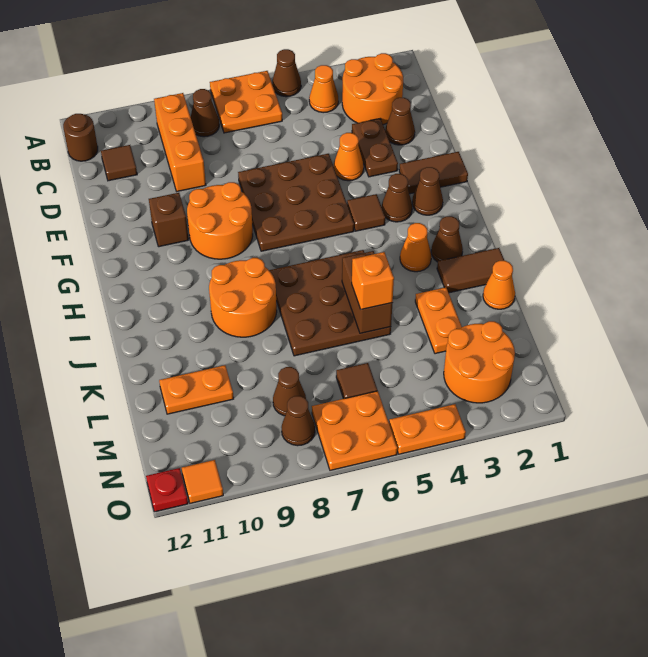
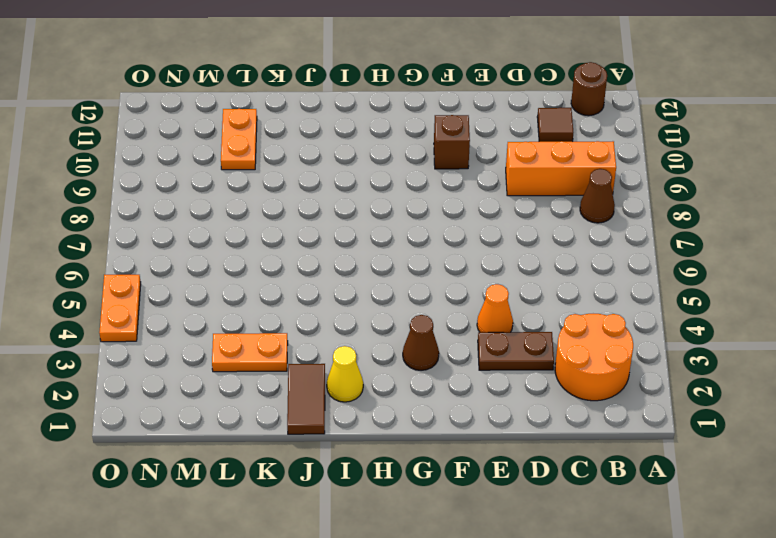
yellow cone I2 level 1 -> brown cone I2 level 1
none -> brown cone A5 level 1
none -> orange plate A6:B7 level 1
none -> orange cone B4 level 1
none -> brown cone D2 level 1

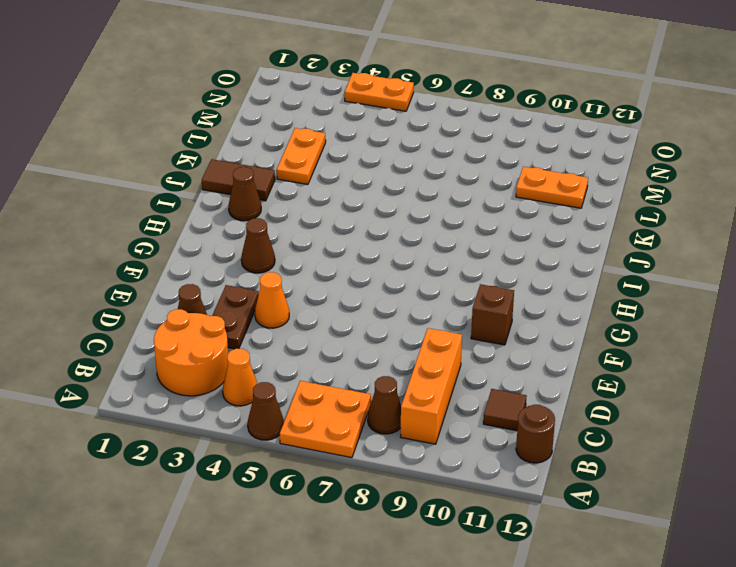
none -> brown plate E5:G7 level 1
none -> brown tile F1:F2 level 1
none -> orange round brick F8:G9 level 1
none -> brown cone G2 level 1

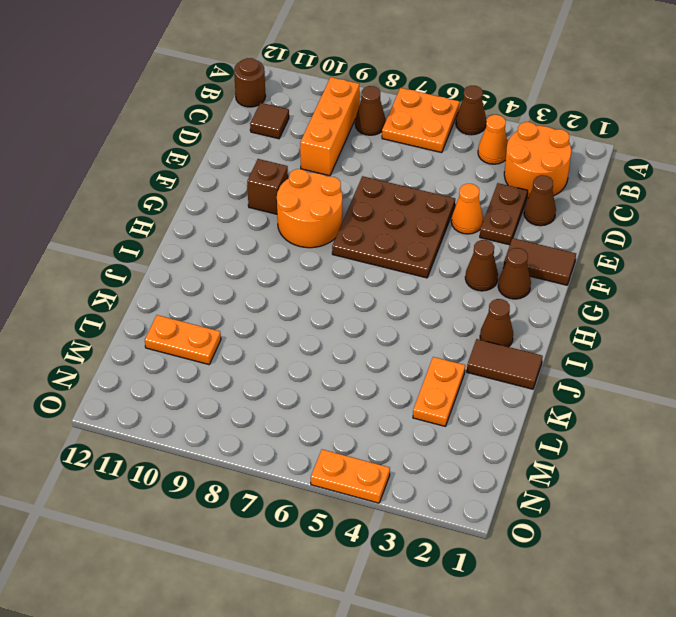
none -> brown tile G4 level 1
none -> orange cone I3 level 1
none -> brown plate I5:K7 level 1
none -> orange round brick I8:J9 level 1

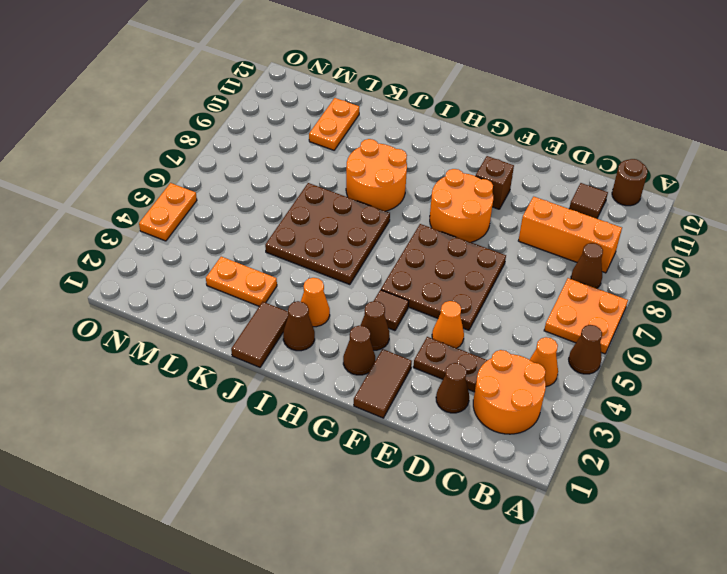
none -> orange cone K1 level 1
none -> orange round brick M2:N3 level 1
none -> brown tile M6 level 1
none -> brown cone M8 level 1

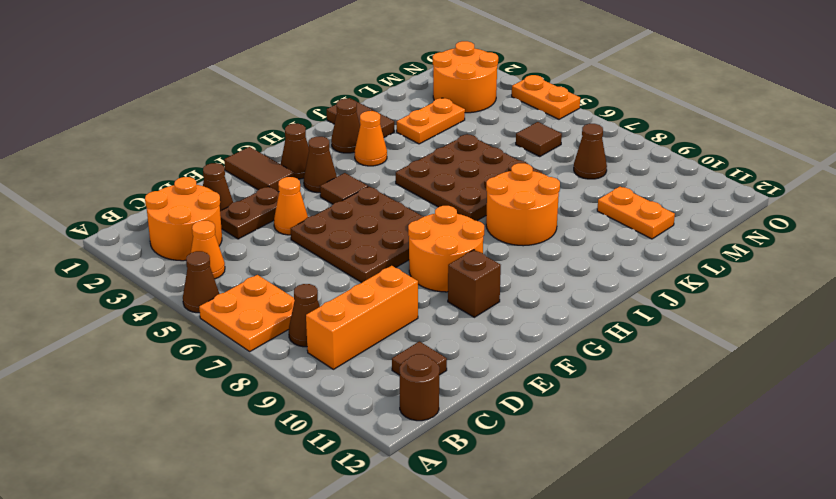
none -> orange cone K1 level 1
none -> orange plate N6:O7 level 1
none -> brown cone N8 level 1
none -> orange tile O11 level 1

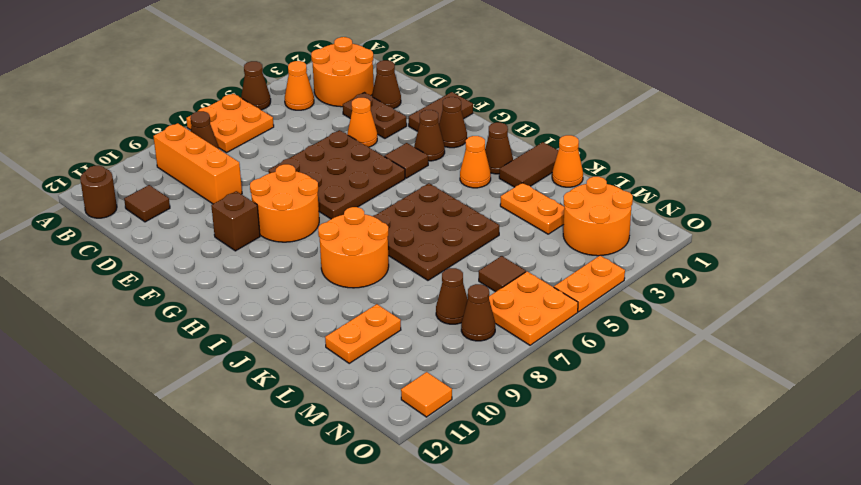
none -> red plate O12 level 1
none -> brown brick J5:K5 level 2
none -> orange brick K5 level 3

